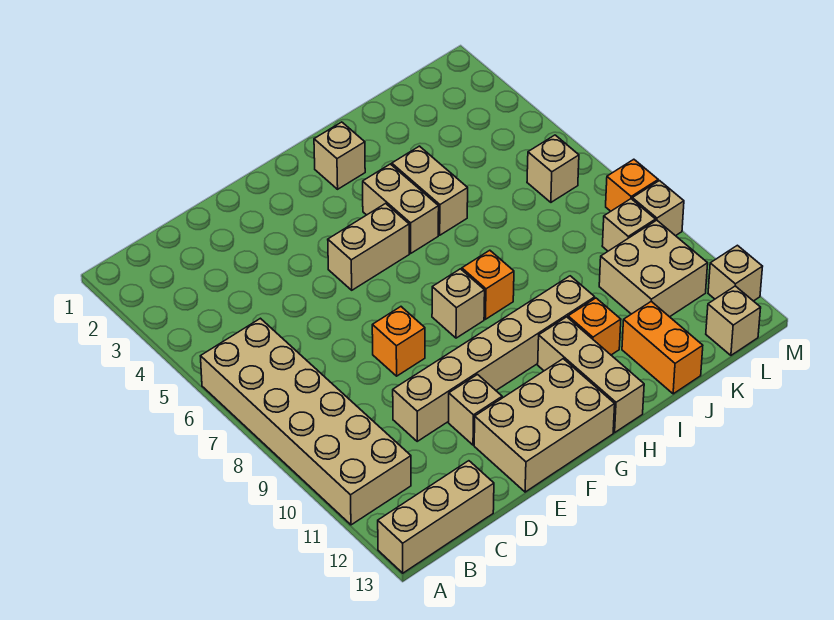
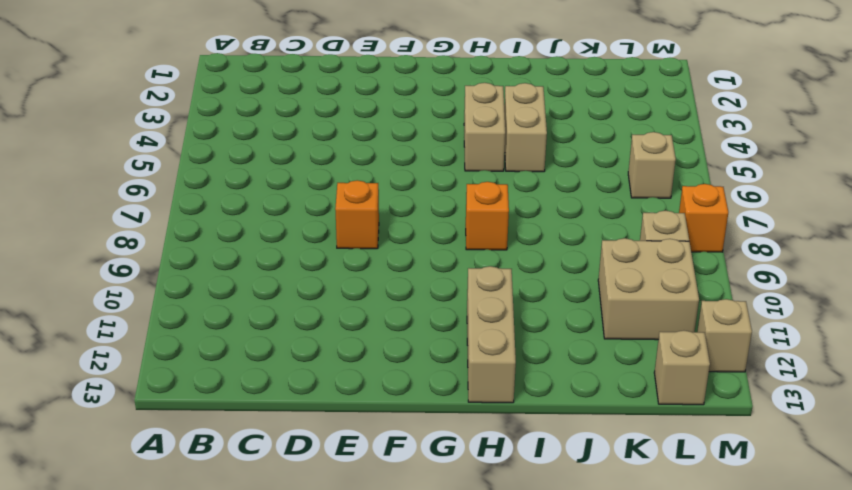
none -> tan brick A6:B11 level 1
none -> tan brick A13:C13 level 1
none -> tan brick D10:I10 level 1

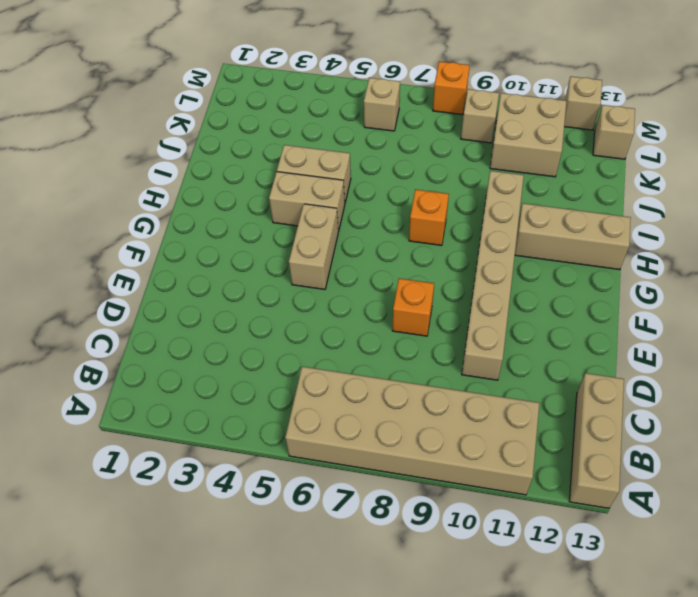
none -> tan brick E11 level 1
none -> tan brick E12:G13 level 1
none -> tan brick G8 level 1

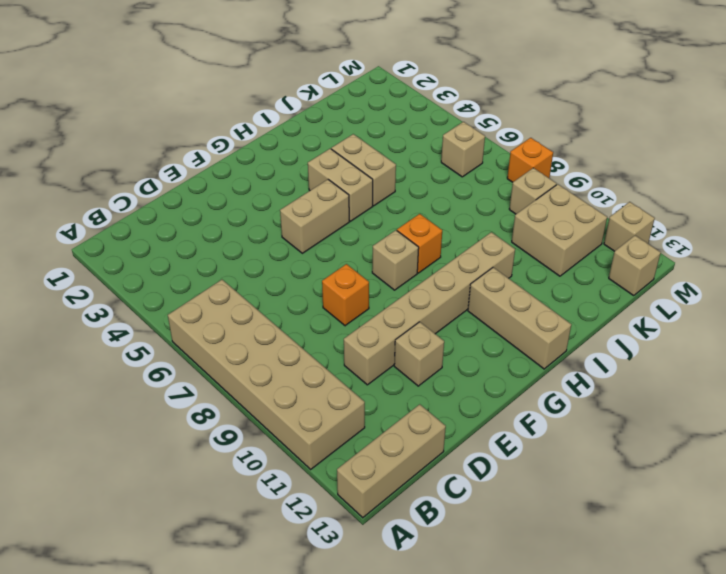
none -> tan brick E12:G13 level 1
none -> tan brick H2 level 1
none -> orange brick I11 level 1

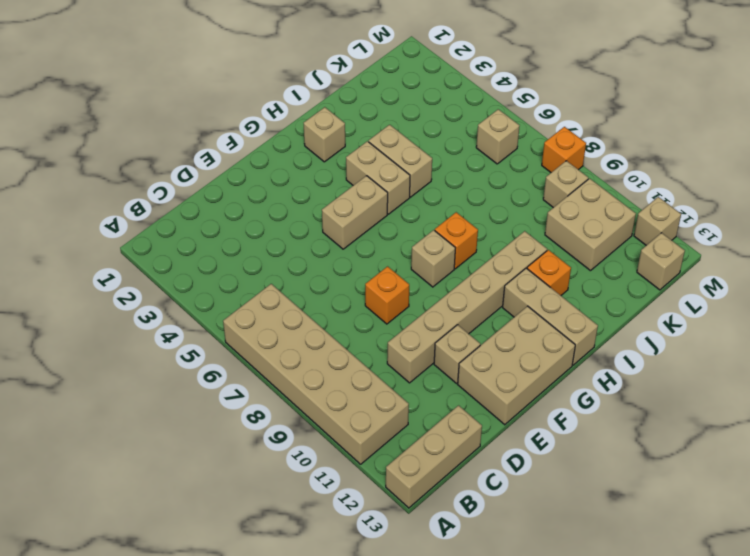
none -> orange brick J12:J13 level 1
none -> tan brick M9 level 1

